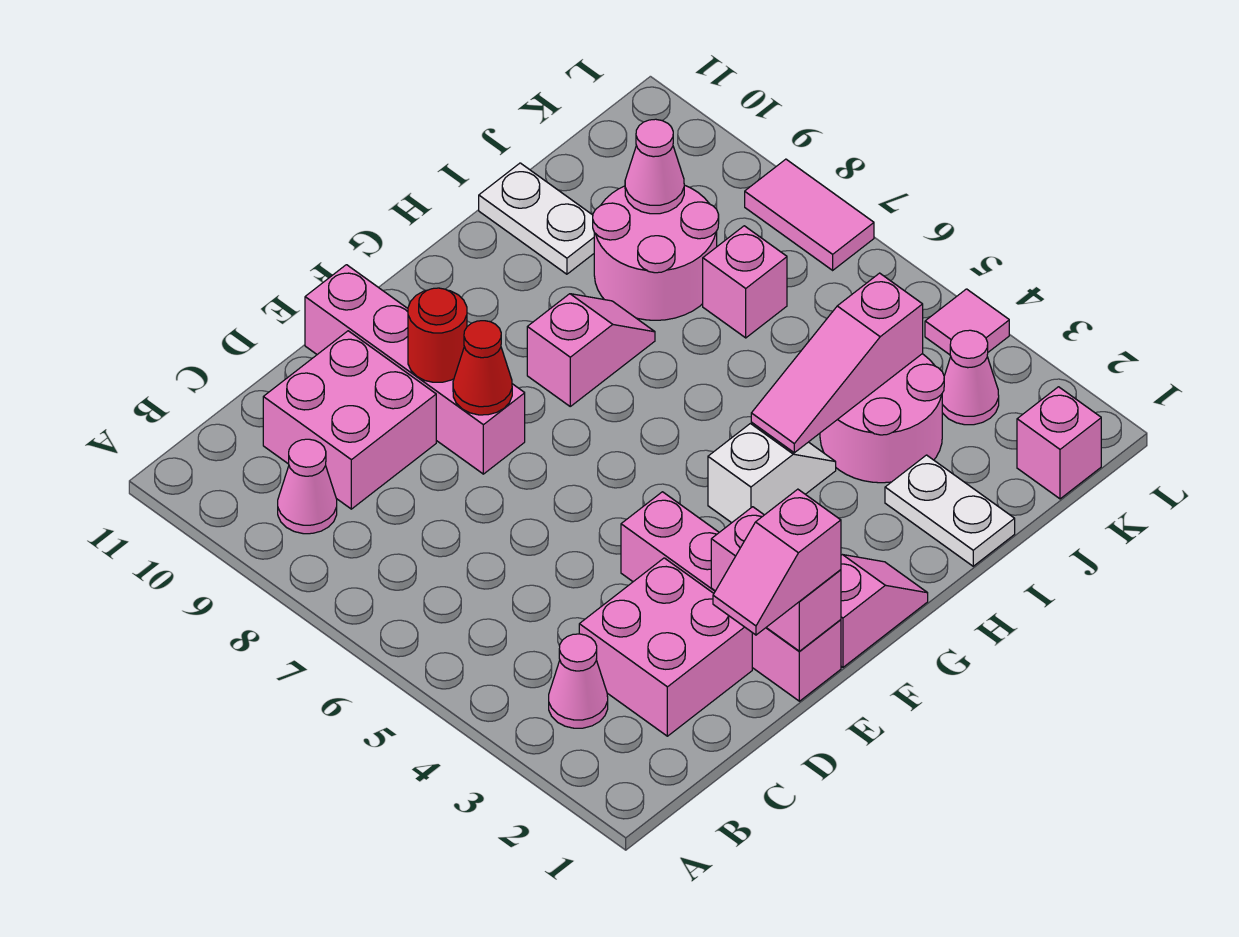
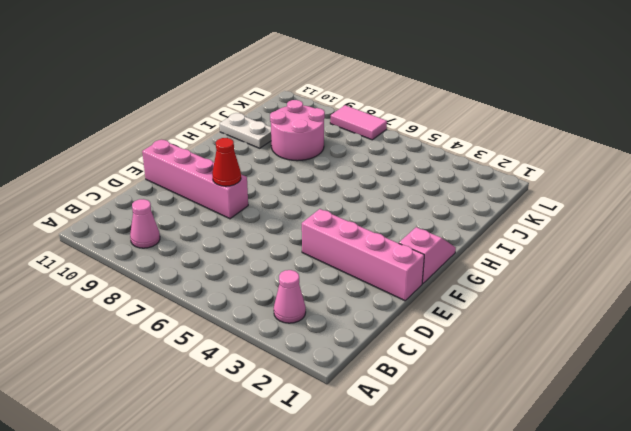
none -> pink brick C2:D3 level 1
none -> pink brick C9:D10 level 1
none -> white slope G4:H4 level 1 top G

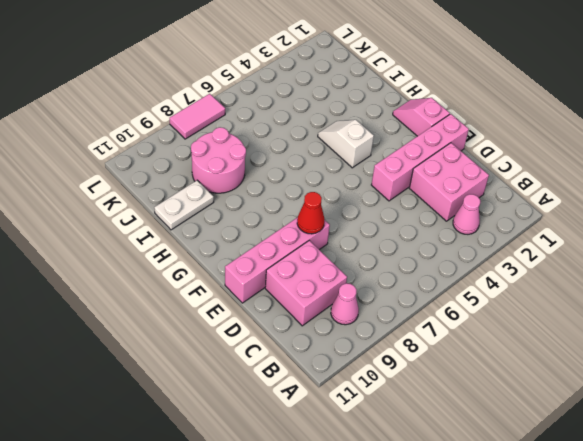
none -> pink slope G8:H8 level 1 top G
none -> white plate I1:I2 level 1
none -> pink round brick I3:J4 level 1

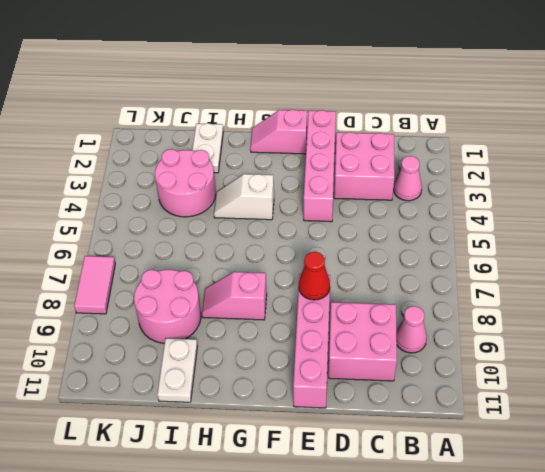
none -> pink brick J7 level 1
none -> pink brick K1 level 1
none -> pink cone K3 level 1

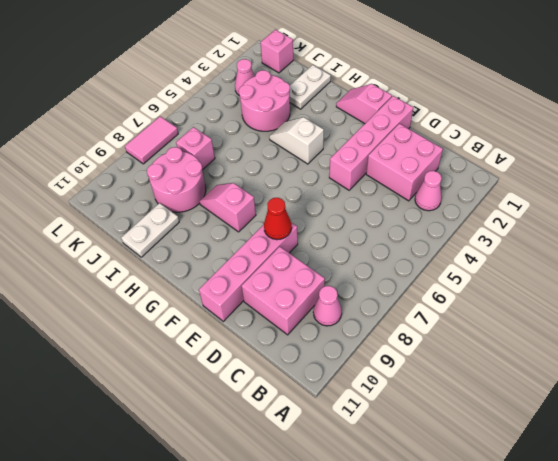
none -> pink tile L4 level 1
none -> pink brick E1:E2 level 2
none -> red round brick E9 level 2

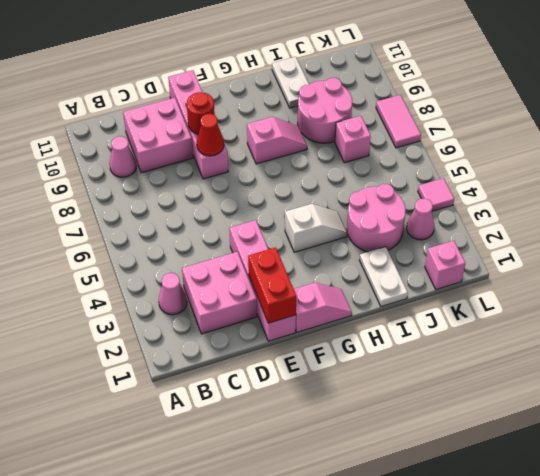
red brick E1:E2 level 2 -> pink brick E1:E2 level 2
none -> pink slope H4:J4 level 2 top J
none -> pink cone J9 level 2
none -> pink slope D1:E1 level 3 top E

